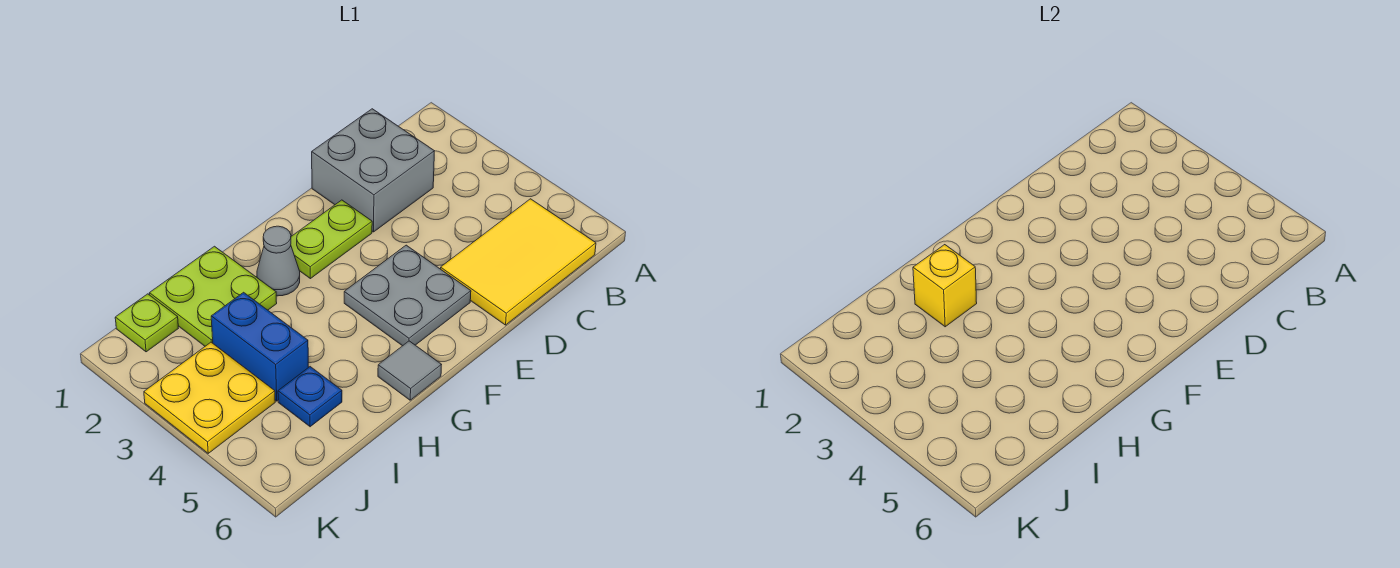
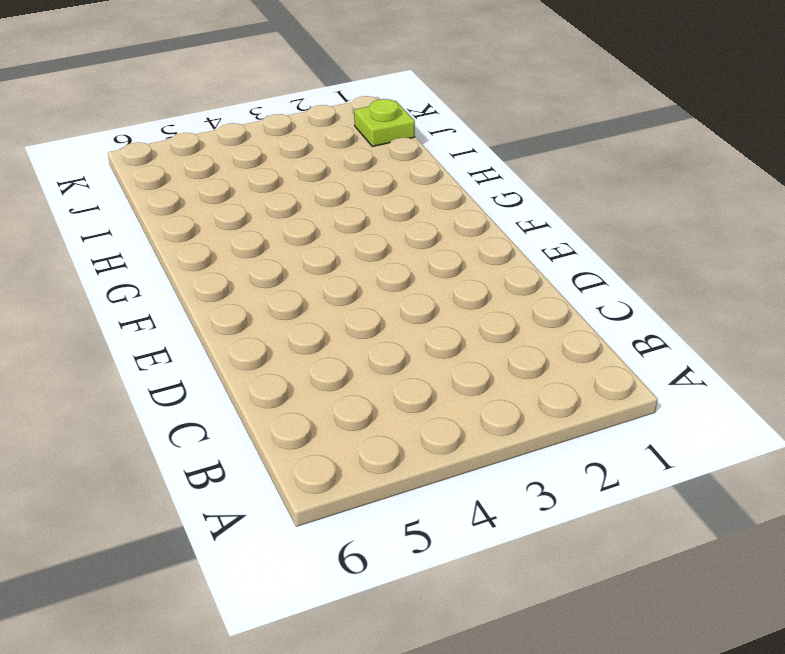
none -> yellow tile B5:D6 level 1
none -> grey brick C1:D2 level 1
none -> lime plate E2:F2 level 1

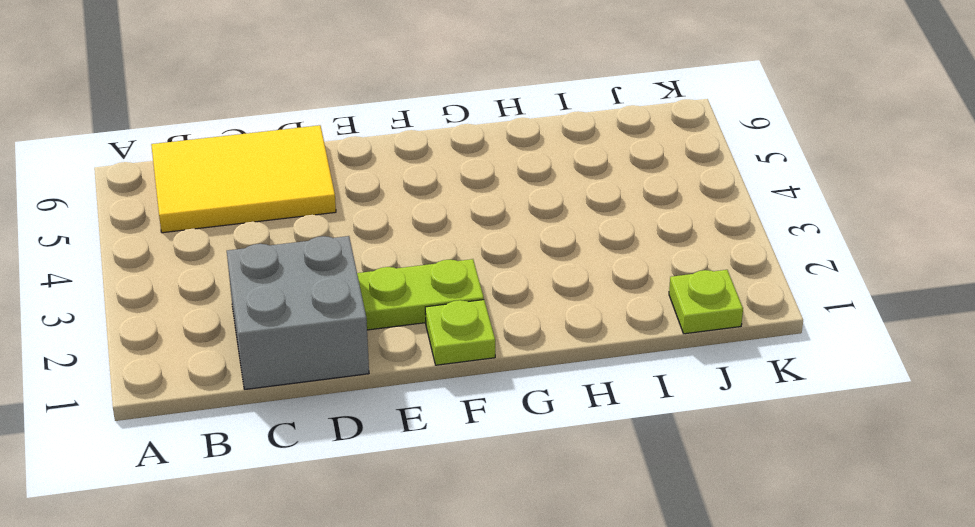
lime plate F1 level 1 -> none
none -> grey plate E4:F5 level 1
none -> grey cone G2 level 1
none -> grey tile G6 level 1

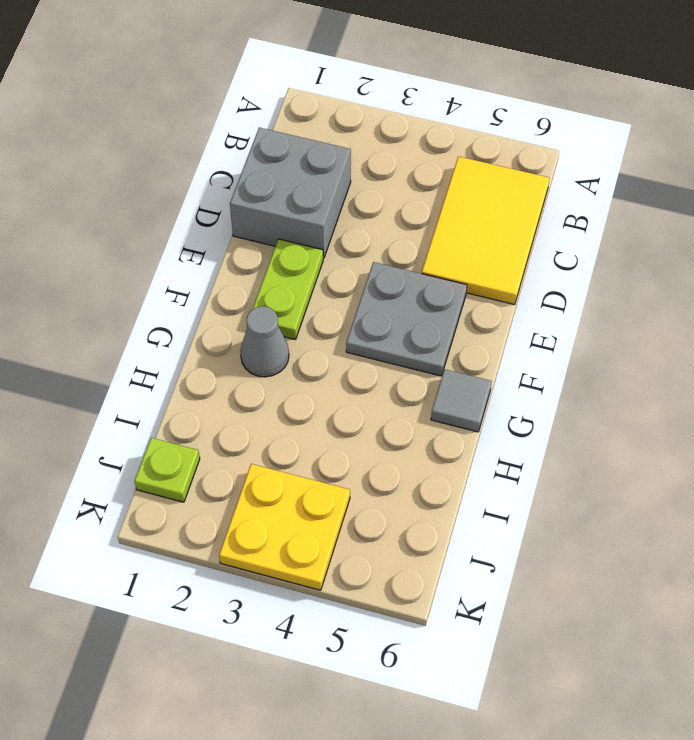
none -> lime plate H1:I2 level 1
none -> blue brick I3:I4 level 1
none -> blue plate I5 level 1

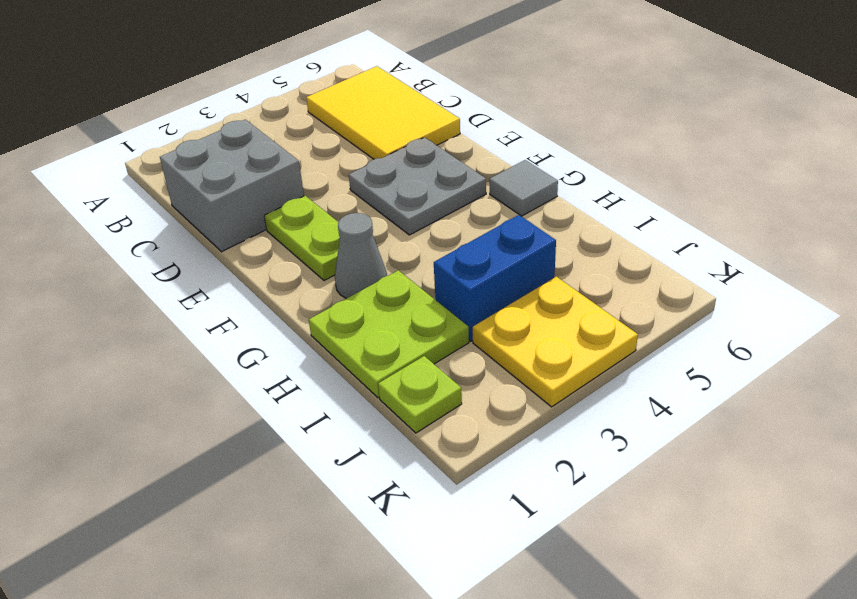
none -> blue plate I5 level 1
none -> yellow brick H2 level 2

